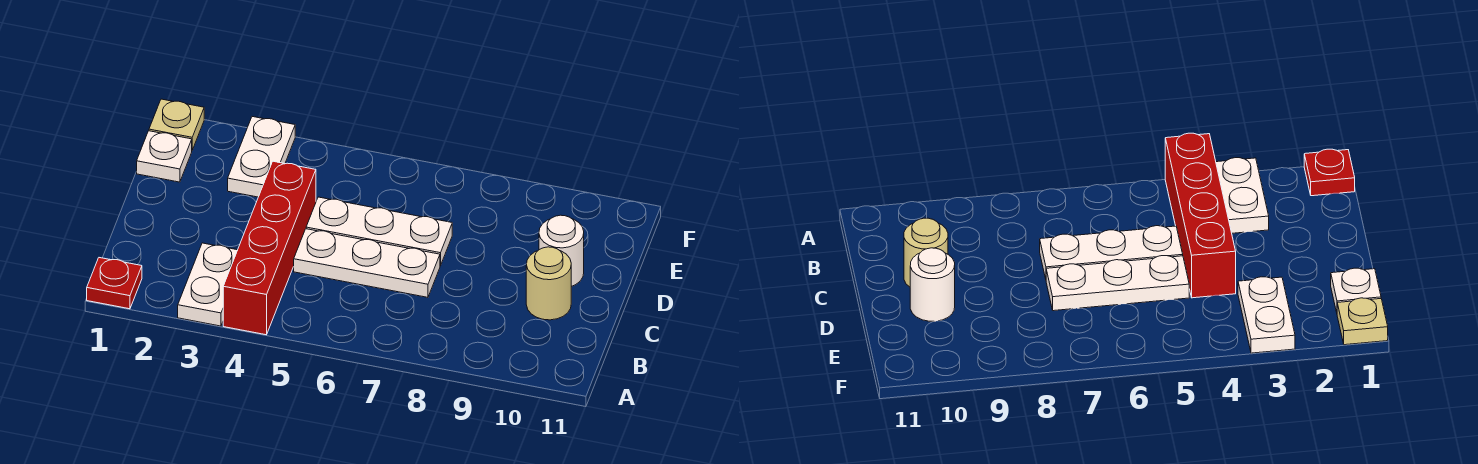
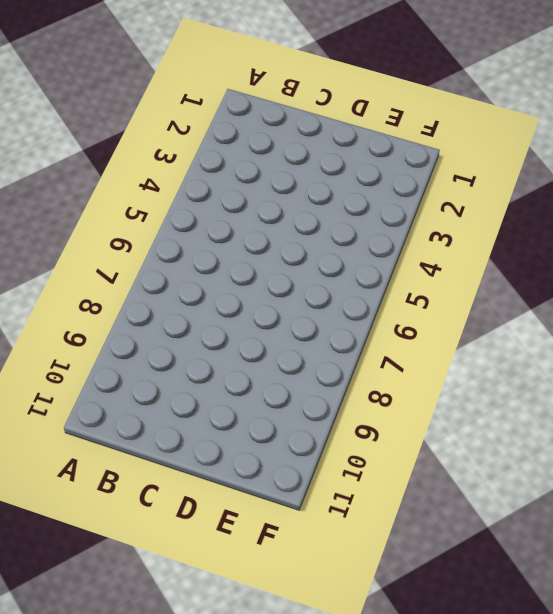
none -> red plate A1 level 1
none -> white plate A3:B3 level 1

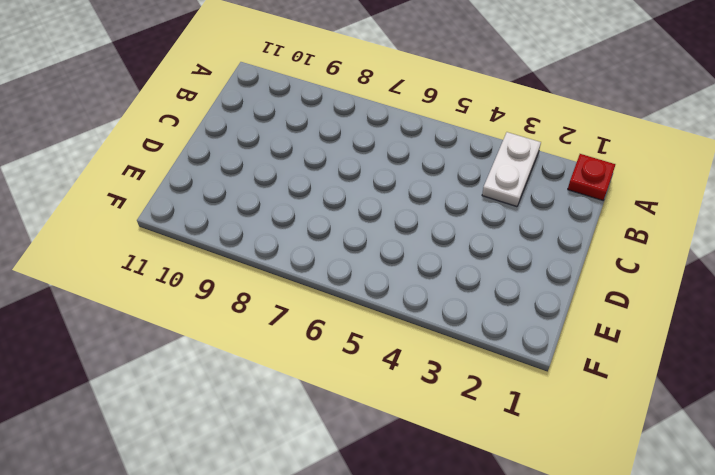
none -> red brick A4:D4 level 1
none -> white plate C5:C7 level 1

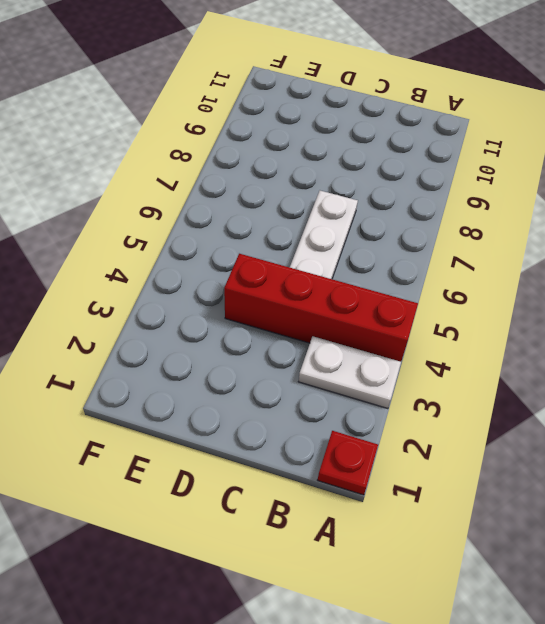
none -> tan round brick C10 level 1
none -> white plate D5:D7 level 1

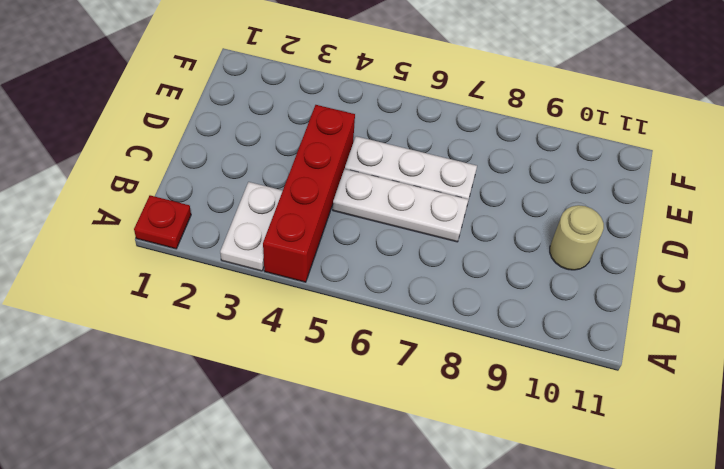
none -> white round brick D10 level 1
none -> white plate E1 level 1

